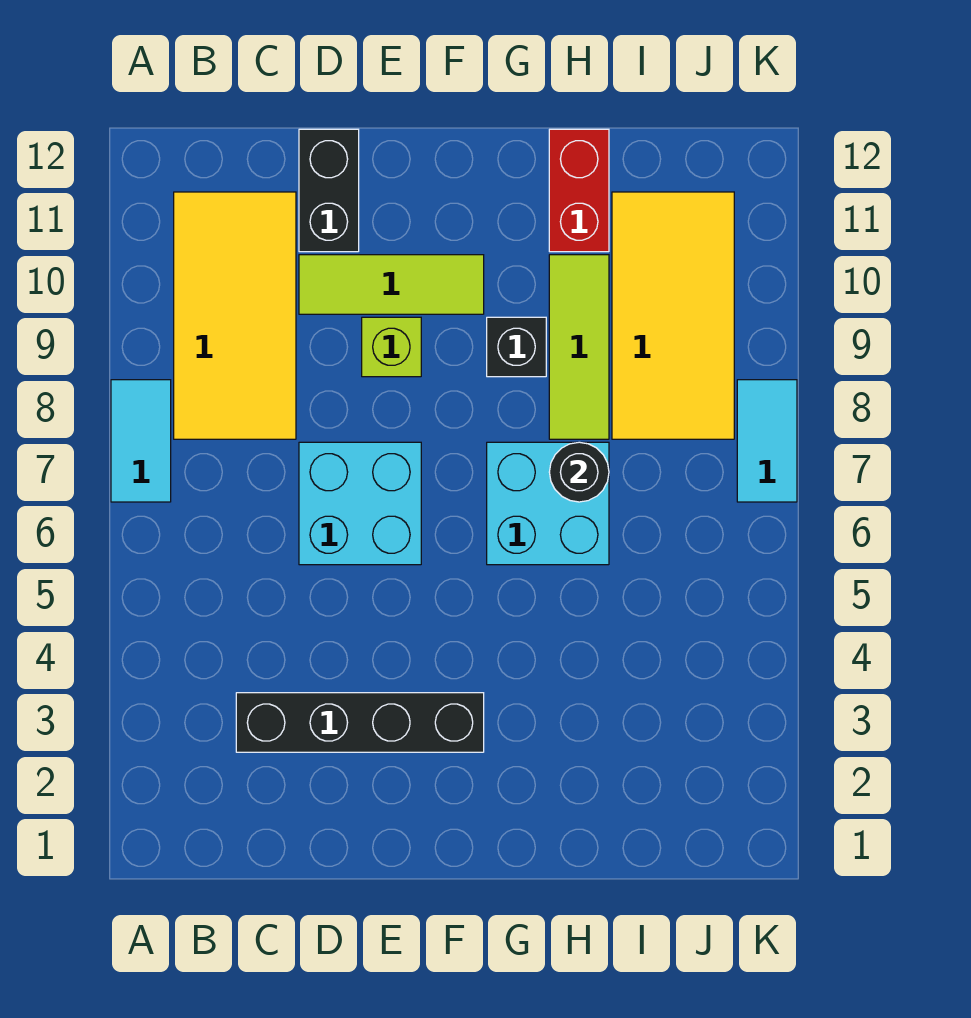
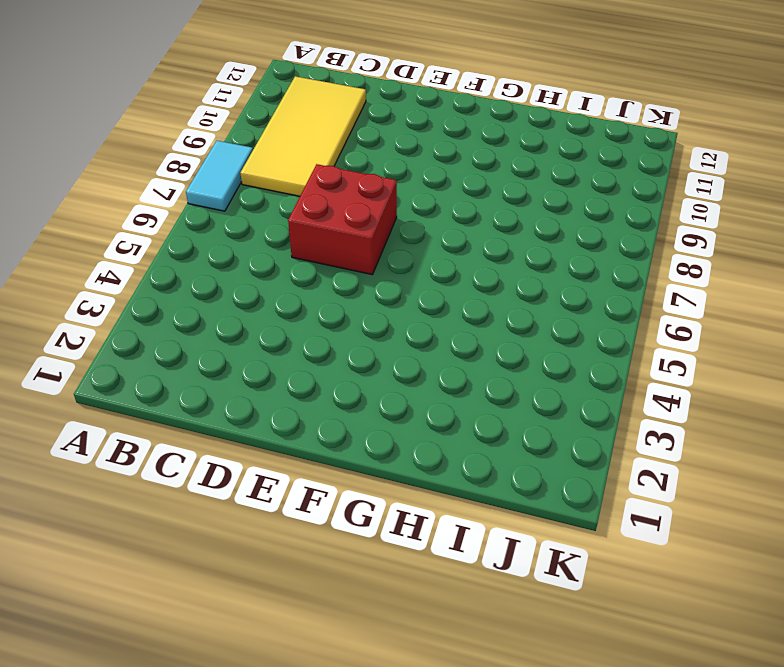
red brick D6:E7 level 1 -> cyan brick D6:E7 level 1
none -> black brick C3:F3 level 1
none -> lime tile D10:F10 level 1
none -> black brick D11:D12 level 1

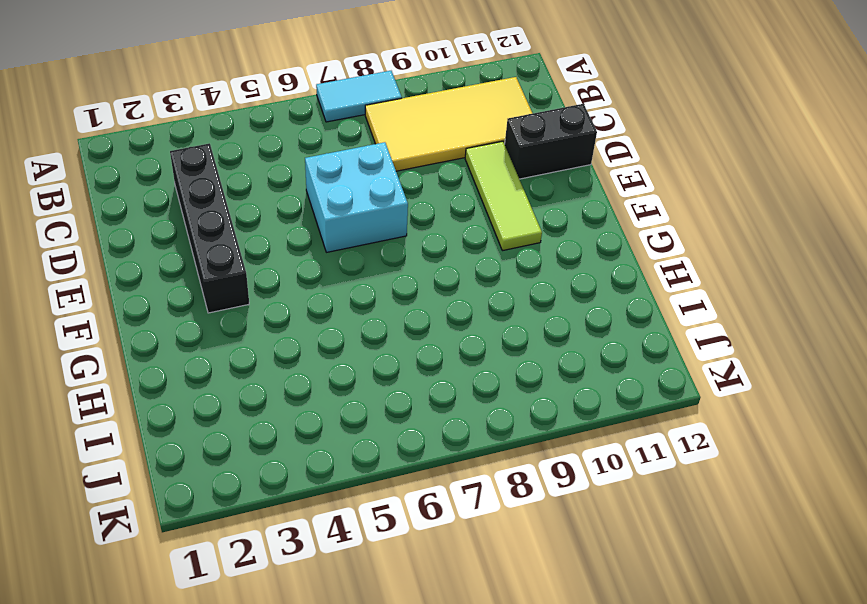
none -> lime brick E9 level 1
none -> cyan brick G6:H7 level 1
none -> black brick G9 level 1

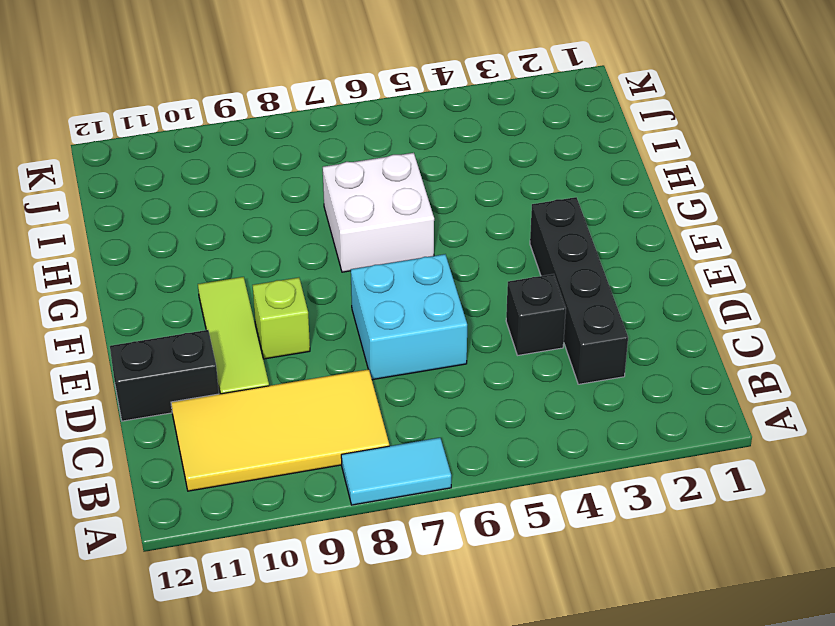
black brick D4 level 1 -> black brick G9 level 1
white brick G6:H7 level 1 -> cyan brick G6:H7 level 1
none -> lime tile H8:H10 level 1
none -> red brick H11:H12 level 1
none -> yellow tile I8:J11 level 1

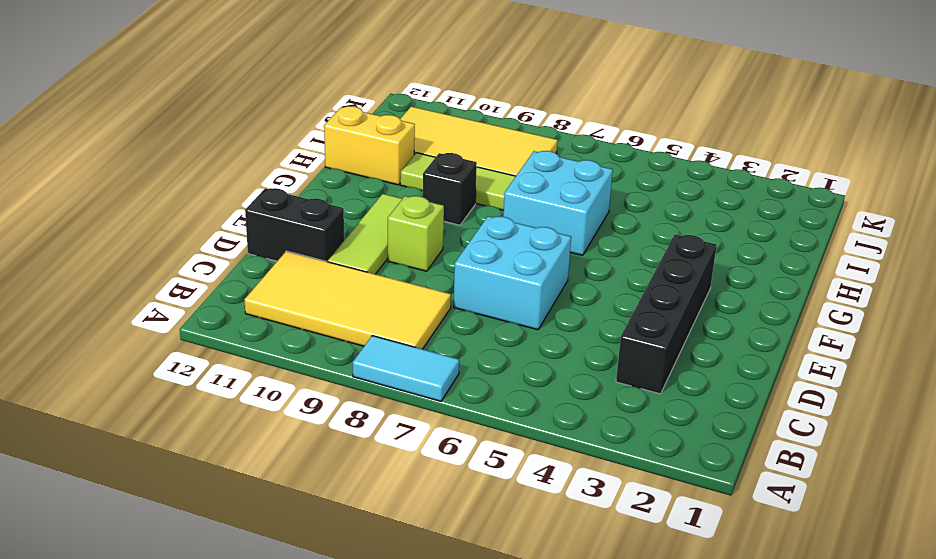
yellow brick H11:H12 level 1 -> red brick H11:H12 level 1
none -> cyan tile K7:K8 level 1
none -> black round brick H7 level 2

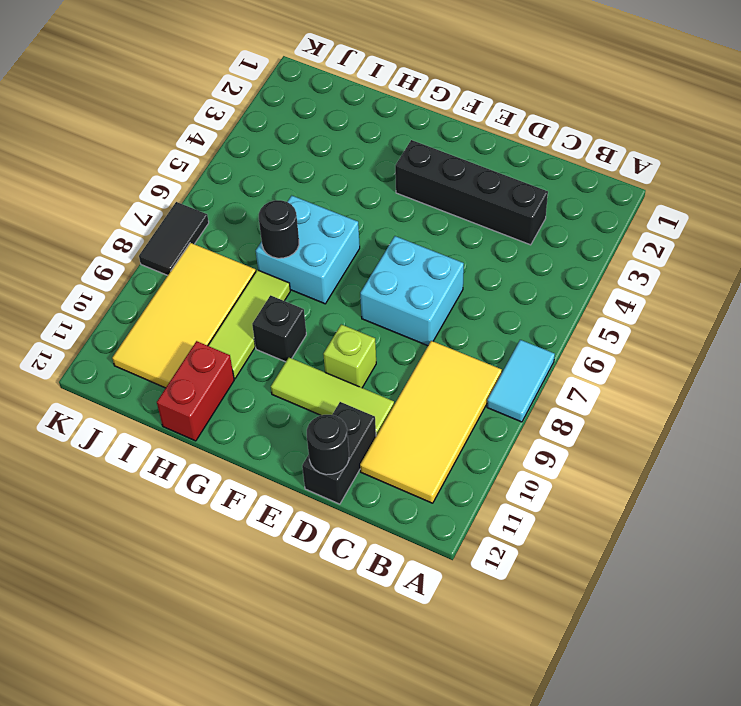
black round brick D12 level 2 -> none
black tile K7:K8 level 1 -> cyan tile K7:K8 level 1

